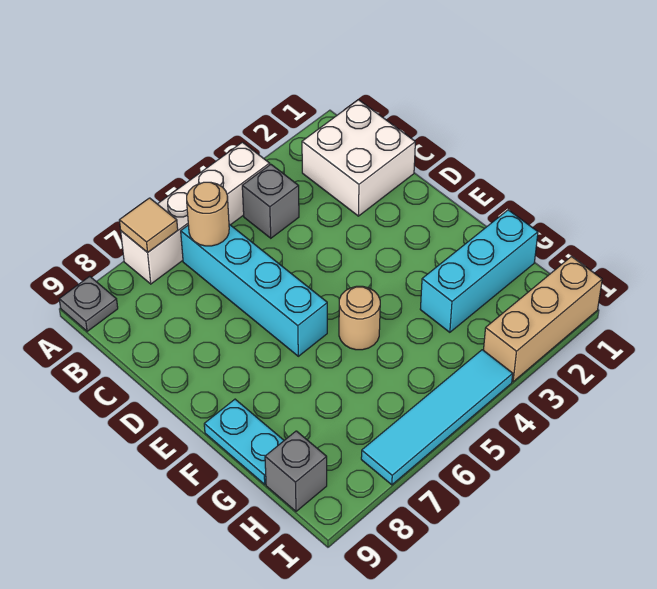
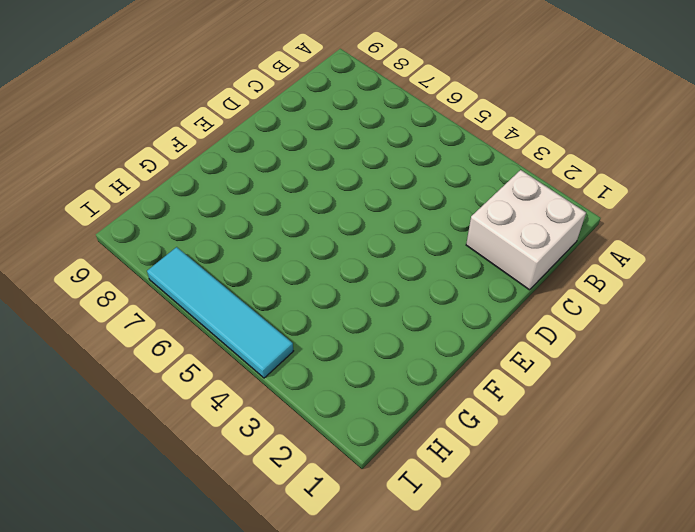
none -> white brick A4:A7 level 1
none -> grey plate A9 level 1
none -> grey brick B4 level 1

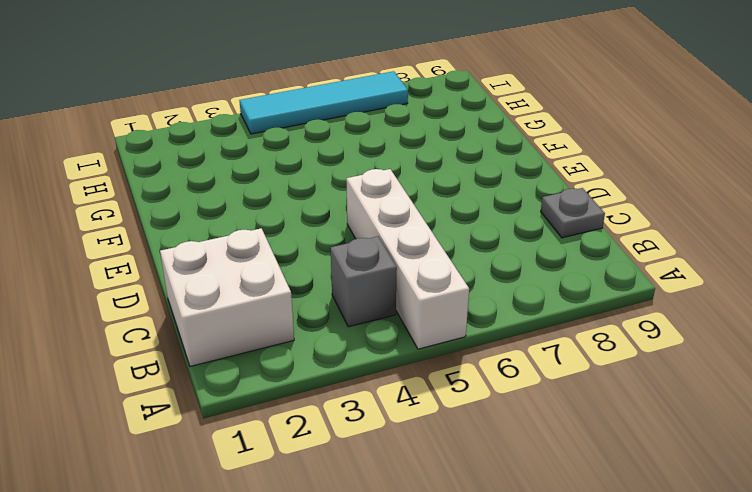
white brick A5:D5 level 1 -> white brick A4:A7 level 1
grey plate C9 level 1 -> grey plate A9 level 1
none -> cyan brick B6:E6 level 1
none -> tan round brick F5 level 1
none -> cyan plate F9:G9 level 1

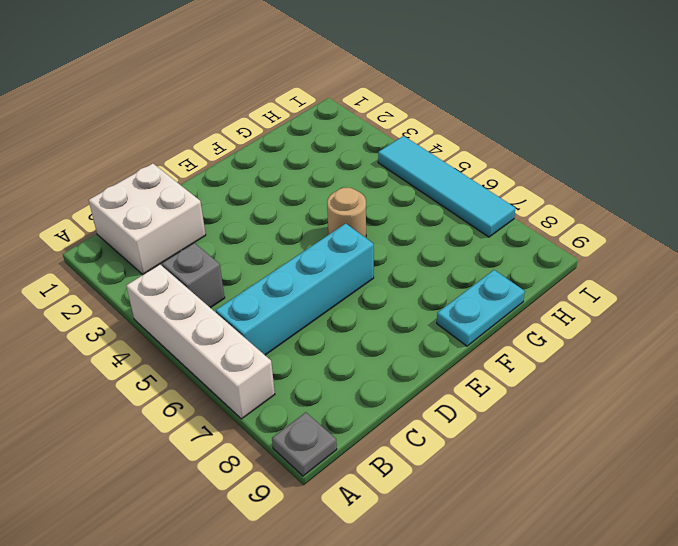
none -> cyan brick G1:G3 level 1
none -> grey brick H9 level 1
none -> tan brick I1:I3 level 1

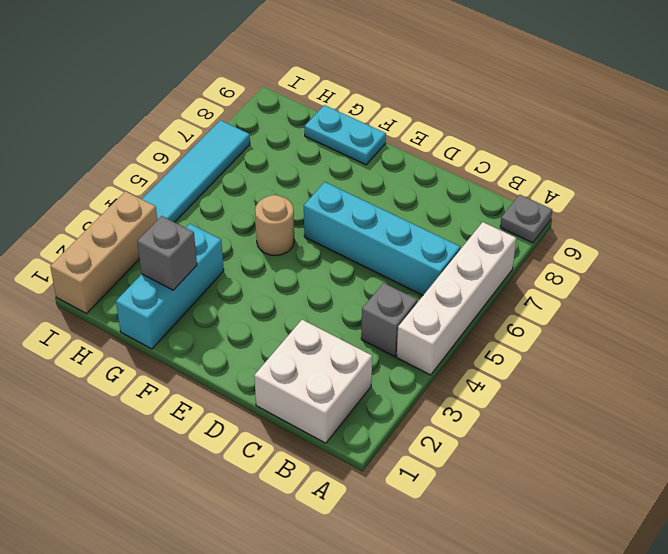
grey brick G2 level 2 -> grey brick H9 level 1
none -> tan tile A7 level 2
none -> tan round brick B6 level 2

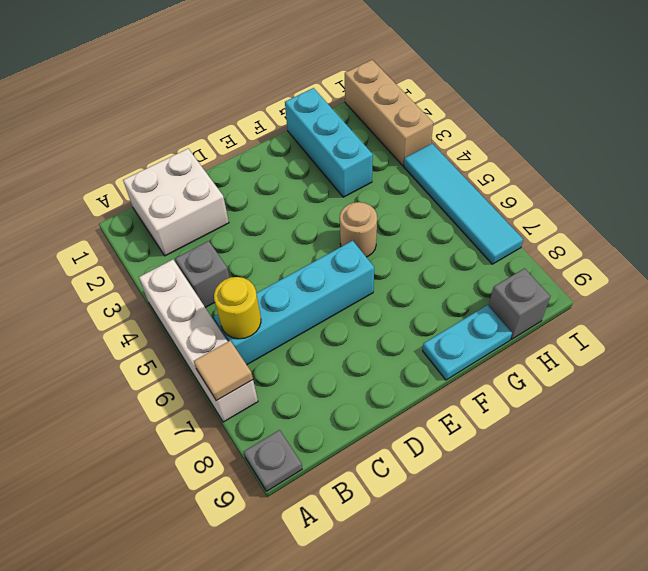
yellow round brick B6 level 2 -> tan round brick B6 level 2

